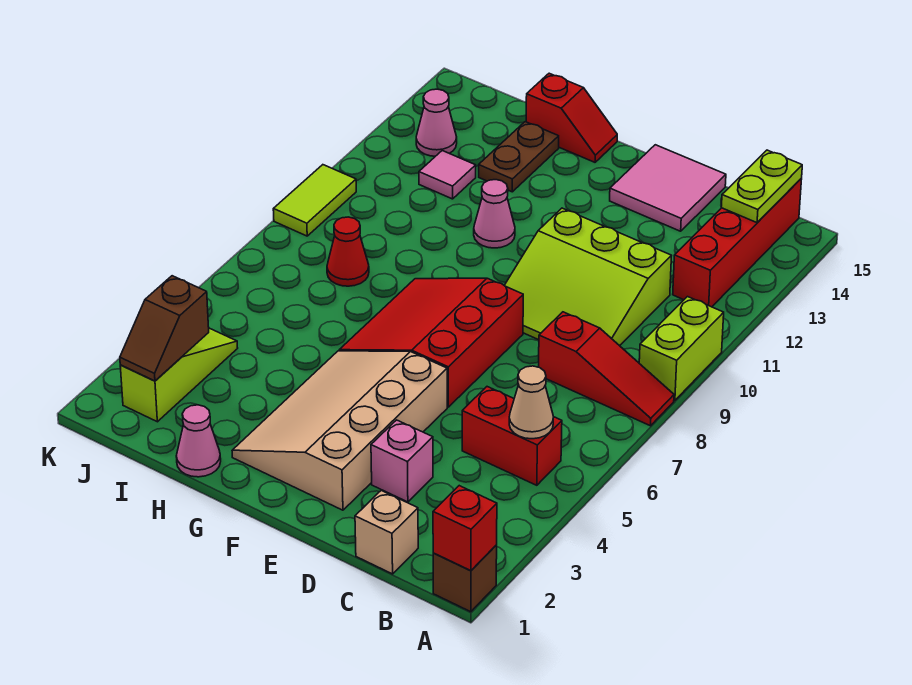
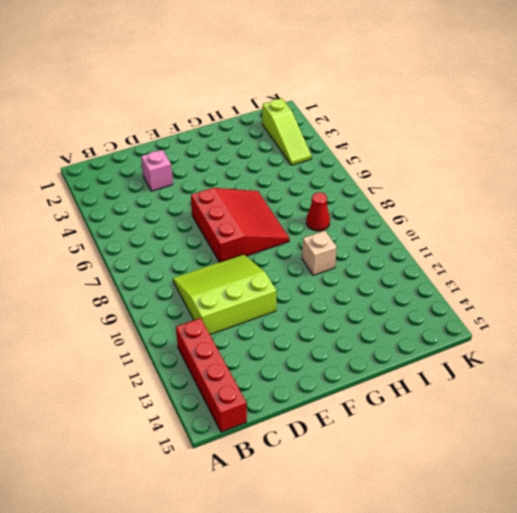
tan brick H10 level 1 -> tan brick C1 level 1
none -> brown brick A1 level 1
none -> red slope A8:C8 level 1 top C
none -> lime brick A9:A10 level 1

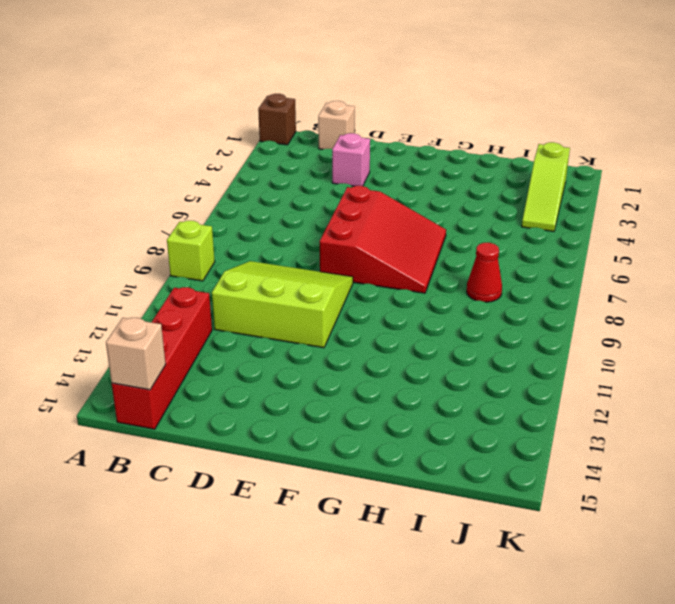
lime brick A9 level 1 -> lime brick A9:A10 level 1
tan brick B15 level 2 -> lime plate B14:B15 level 2
none -> red slope A8:C8 level 1 top C
none -> red brick B5:C5 level 1
none -> pink tile D14:E15 level 1

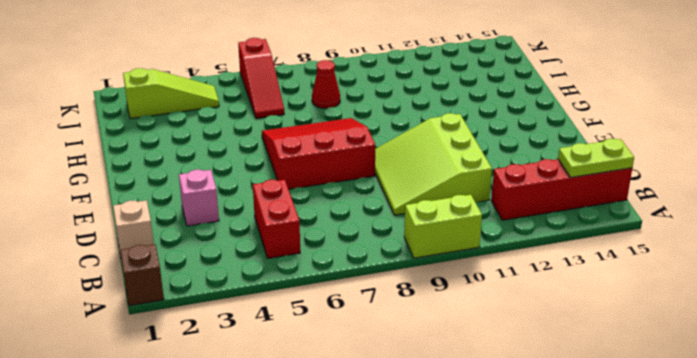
red slope I6:K6 level 1 top K -> red slope A8:C8 level 1 top C
none -> pink tile D14:E15 level 1
none -> tan slope E2:G5 level 1 top E
none -> pink cone G11 level 1

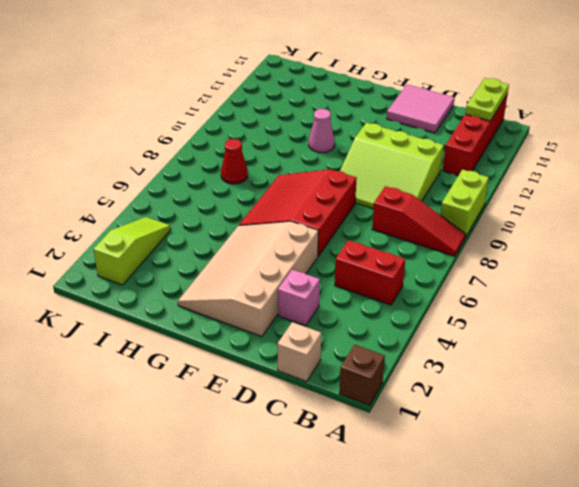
none -> red slope G15:H15 level 1 top H
none -> pink cone H1 level 1
none -> brown plate H13:H14 level 1

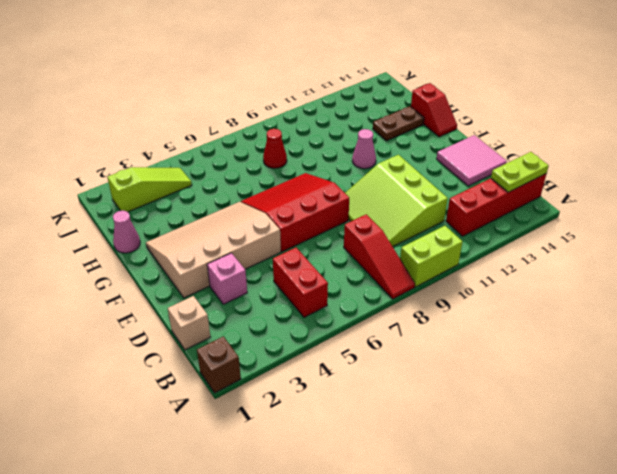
none -> pink tile I12 level 1
none -> pink cone J13 level 1
none -> lime tile K9:K10 level 1

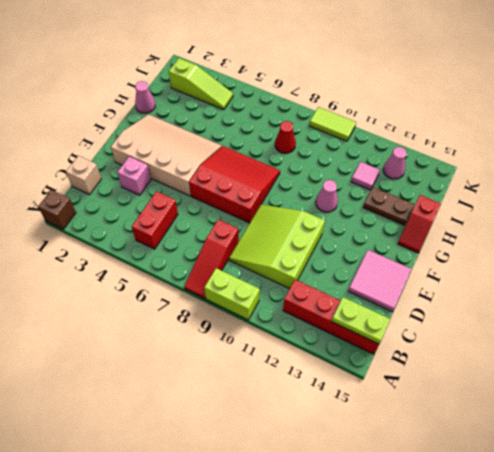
none -> red brick A1 level 2
none -> tan cone B5 level 2
none -> brown slope J2:J3 level 2 top 3

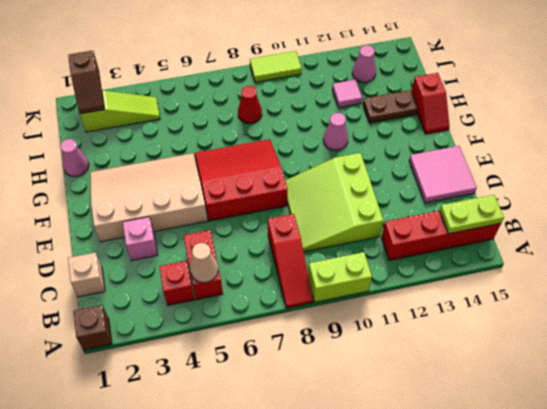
red brick B4 level 1 -> red brick A1 level 2
brown slope J2:K2 level 2 top K -> brown slope J2:J3 level 2 top 3

